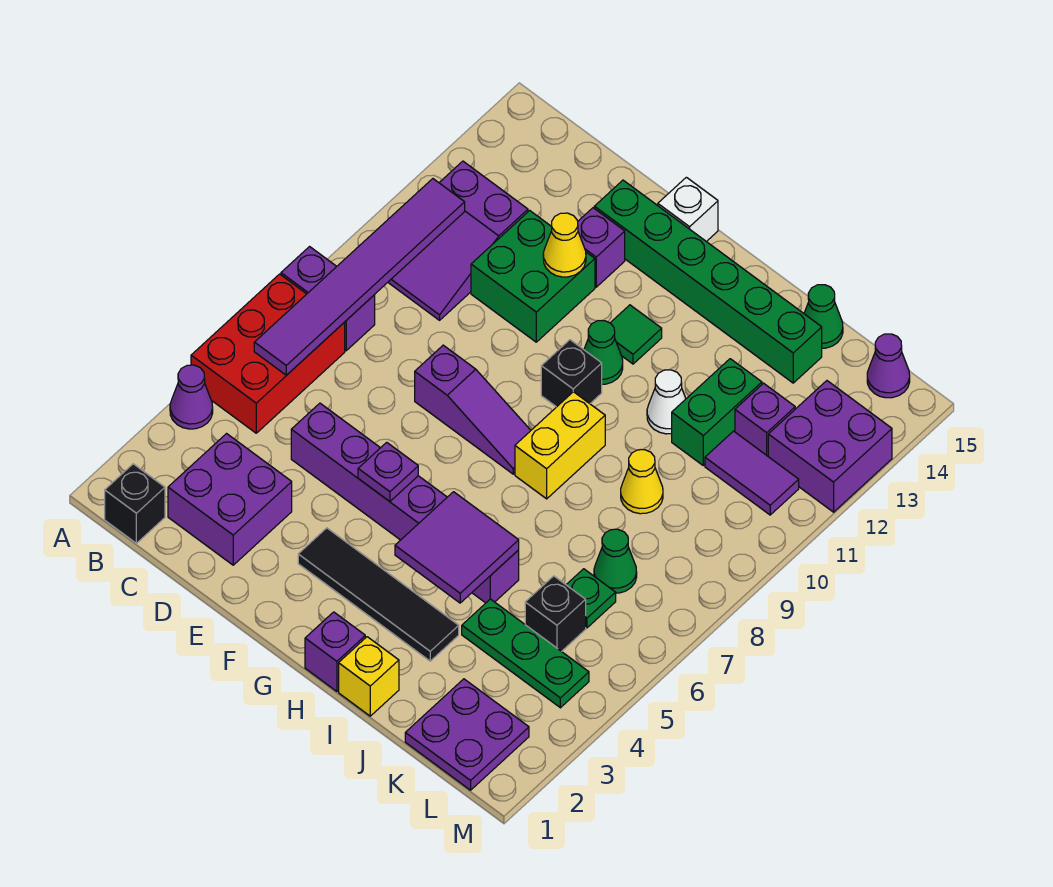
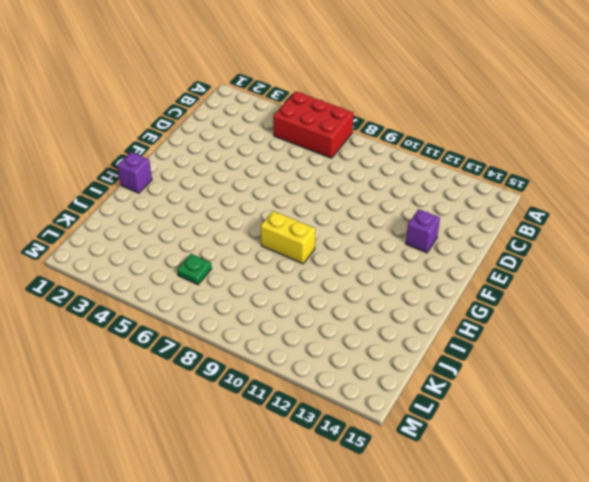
none -> purple cone A4 level 1
none -> purple brick A8:B8 level 1
none -> black brick B1 level 1
none -> purple slope B10:C12 level 1 top 12

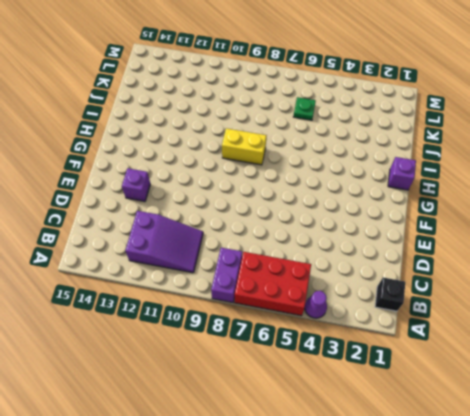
none -> purple brick C2:D3 level 1
none -> purple brick D5:I5 level 1
none -> green brick D11:E12 level 1
none -> purple slope E8:G8 level 1 top E

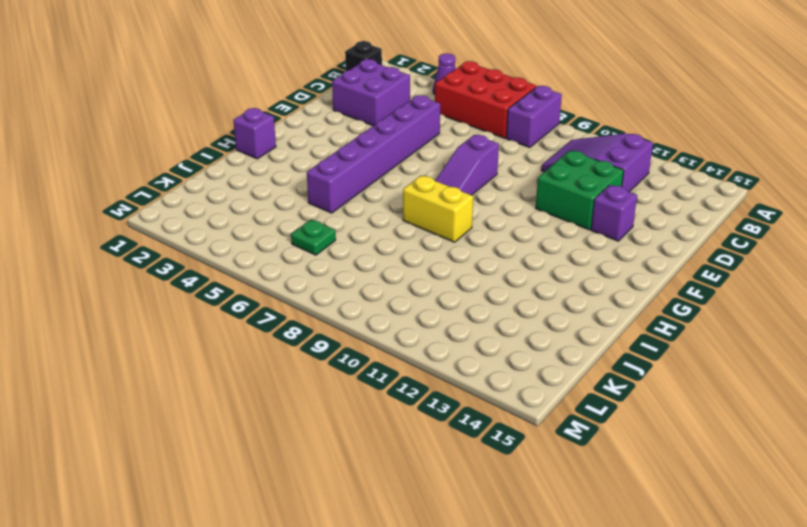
none -> green brick E14:J14 level 1
none -> black tile F3:I3 level 1
none -> white brick F15 level 1
none -> black brick G10 level 1

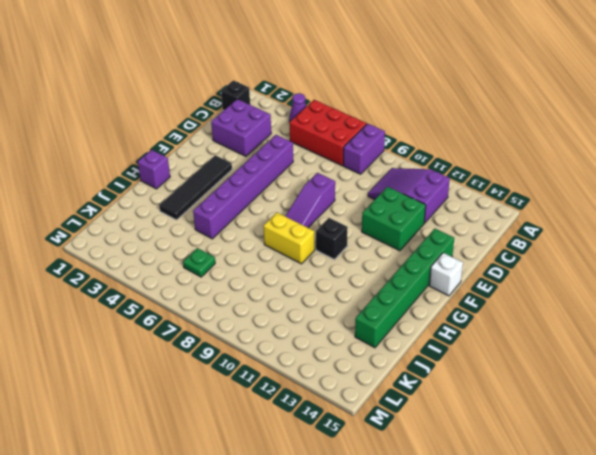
none -> purple brick E13 level 1
none -> green cone G11 level 1
none -> green tile G12 level 1
none -> yellow brick I1 level 1

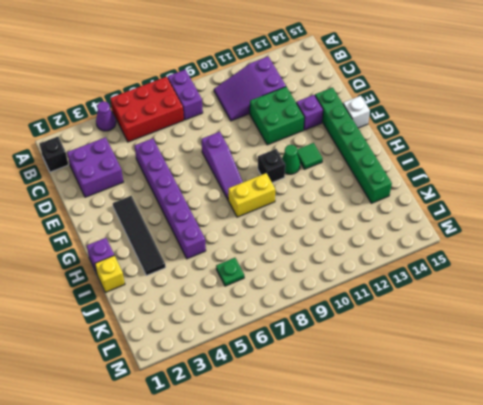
none -> white cone I11 level 1
none -> green plate J4:L4 level 1
none -> yellow cone J9 level 1
none -> green brick J11:J12 level 1

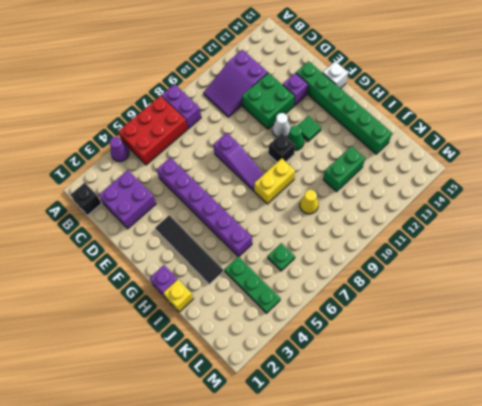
white cone F11 level 1 -> white cone I11 level 1
none -> green cone J15 level 1
none -> purple plate K1:L2 level 1
none -> black brick K5 level 1
none -> green cone K7 level 1

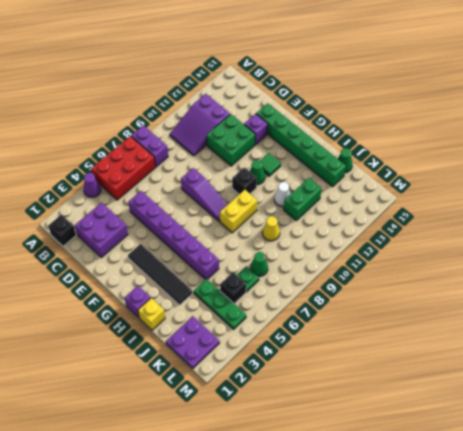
none -> white brick F15 level 1
none -> purple tile K11:L11 level 1
none -> purple brick K12 level 1
none -> purple brick L12:M13 level 1

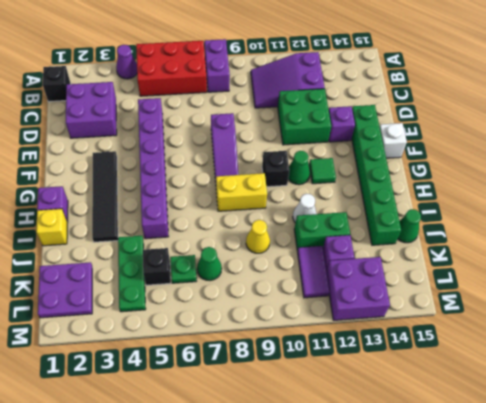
none -> purple cone L15 level 1
none -> purple tile B6:B11 level 2
none -> yellow cone E12 level 2
none -> purple plate F5 level 2

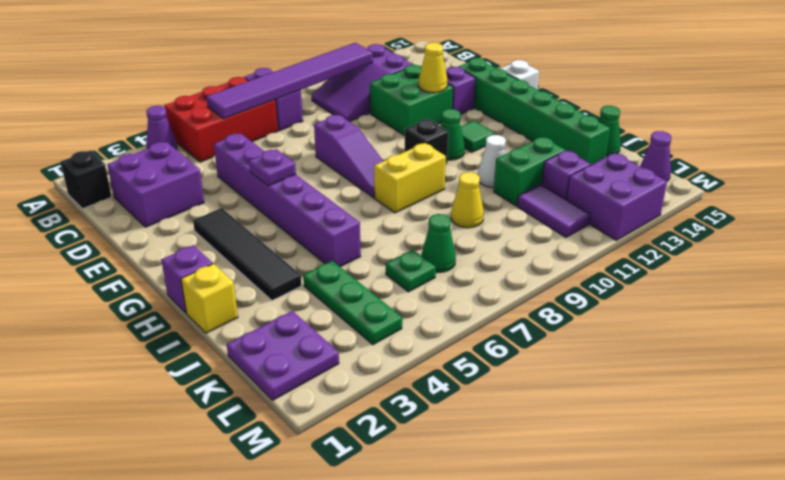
none -> black brick K5 level 1
none -> purple tile H4:I5 level 2

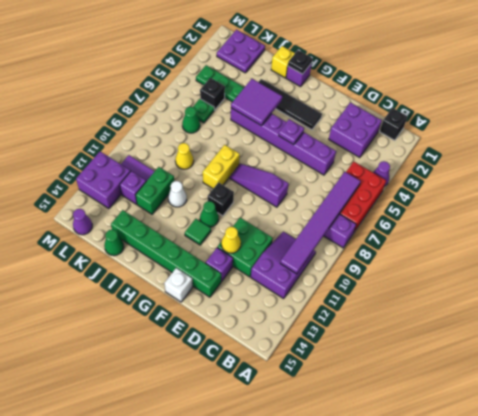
black plate H1 level 2 -> none

